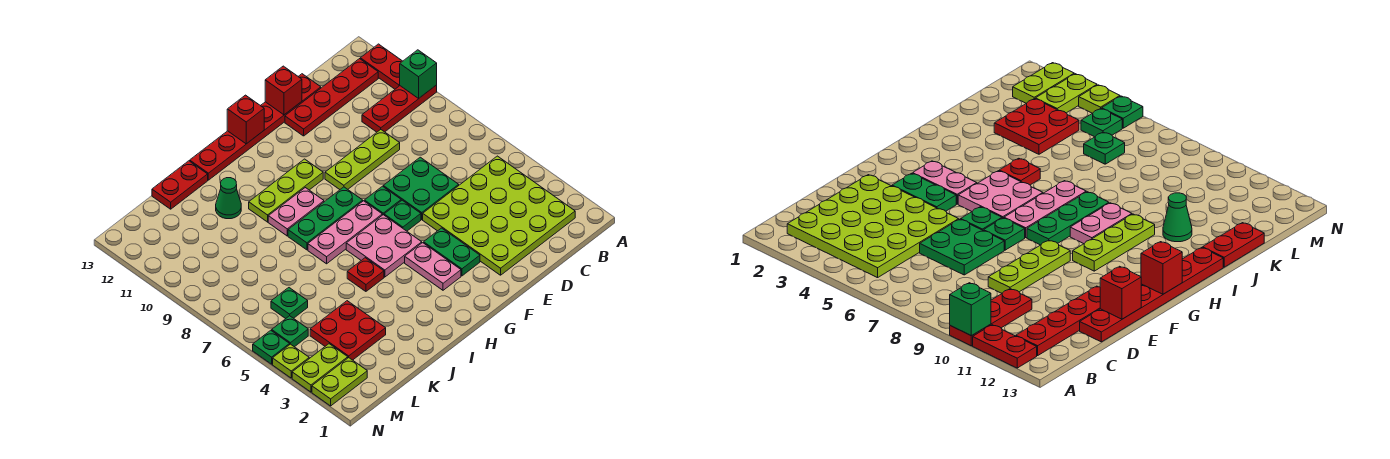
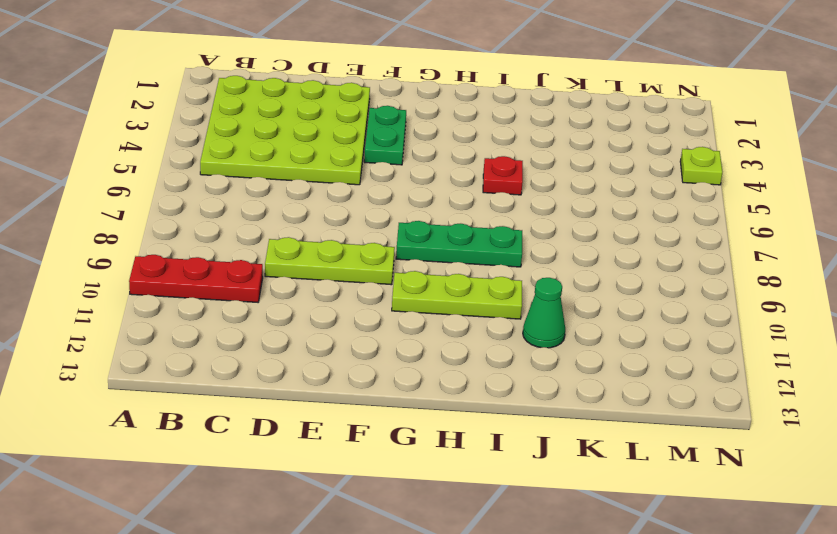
none -> red plate A11:A12 level 1
none -> red plate B12:E12 level 1
none -> green plate D6:E7 level 1

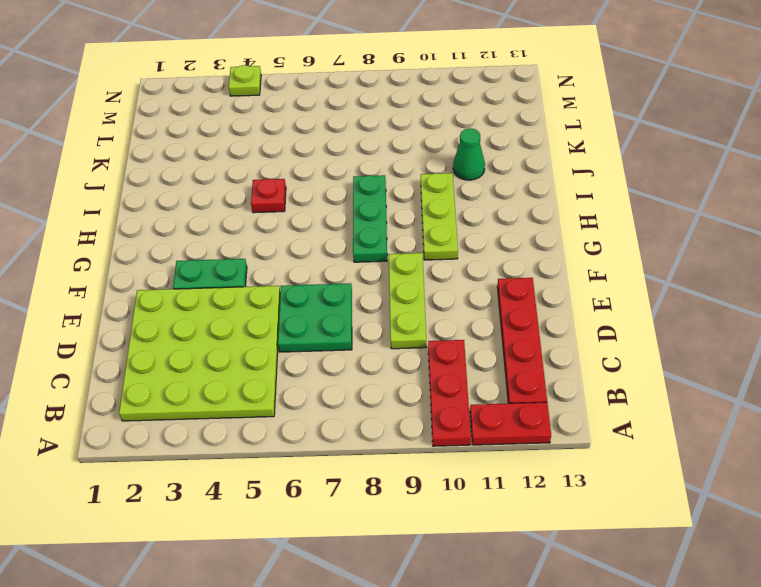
none -> red plate D13:I13 level 1
none -> green plate F6 level 1
none -> green plate F7 level 1

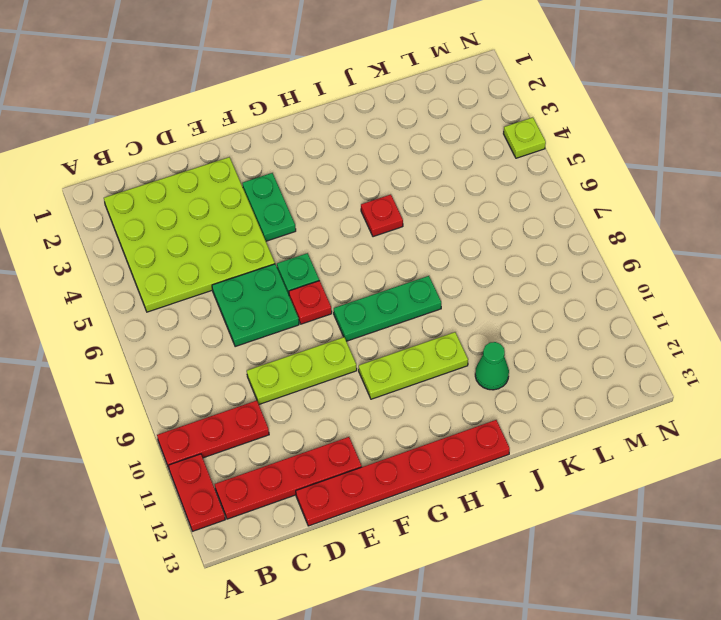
red plate F7 level 1 -> green plate F7 level 1
none -> pink plate G3:G4 level 1
none -> pink plate G5:H6 level 1
none -> pink plate G7:I7 level 1

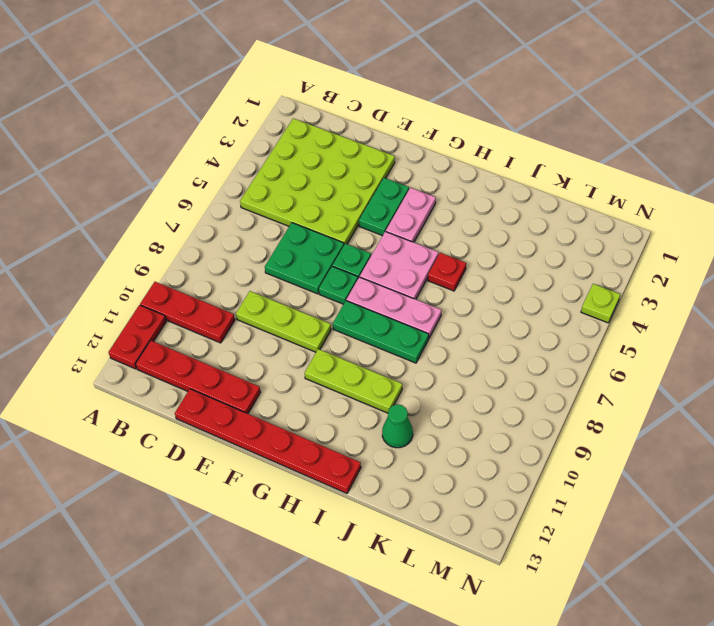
none -> pink plate H9:I9 level 1
none -> red plate J13:K13 level 1
none -> red plate K3:L4 level 1

